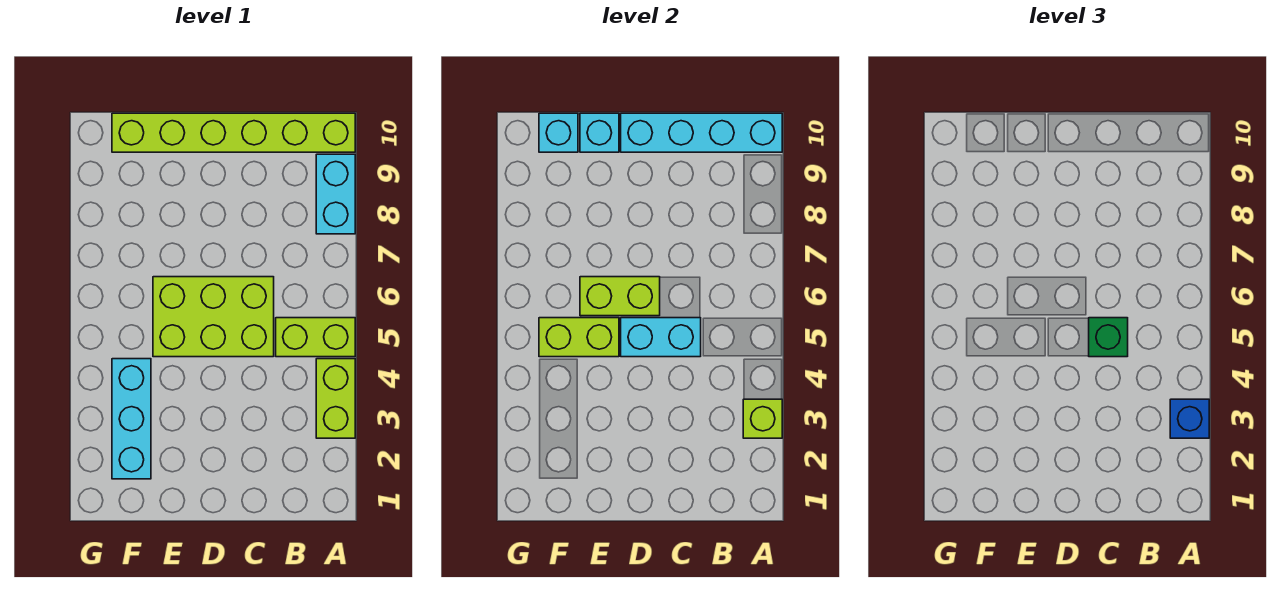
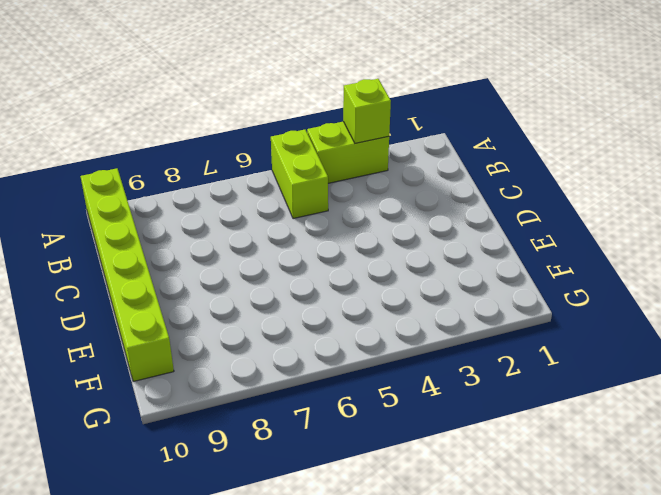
none -> cyan brick A8:A9 level 1
none -> lime brick C5:E6 level 1
none -> cyan brick F2:F4 level 1

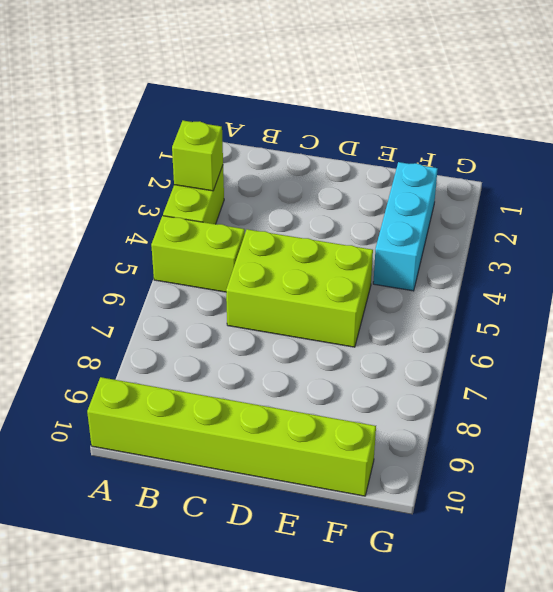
none -> cyan brick A8:A9 level 1
none -> cyan brick A10:D10 level 2
none -> cyan brick C5:D5 level 2

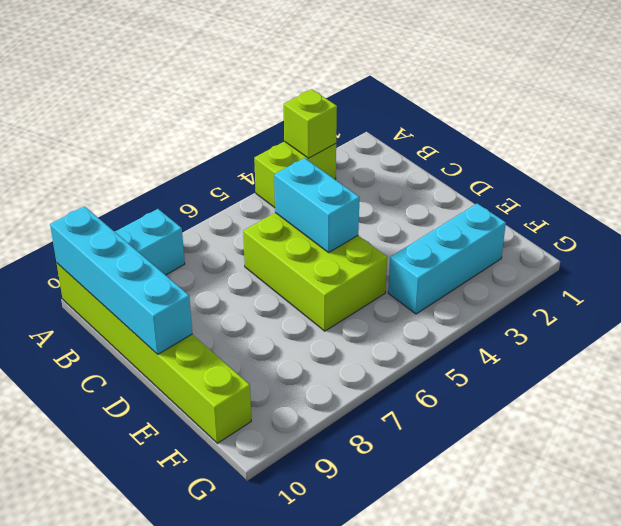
none -> lime brick A5:B5 level 1
none -> lime brick D6:E6 level 2
none -> lime brick E5:F5 level 2

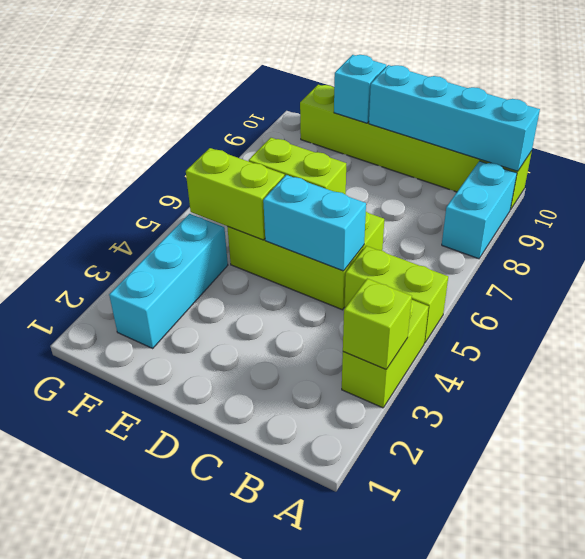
none -> cyan brick F10 level 2
none -> blue brick A3 level 3
none -> green brick C5 level 3

